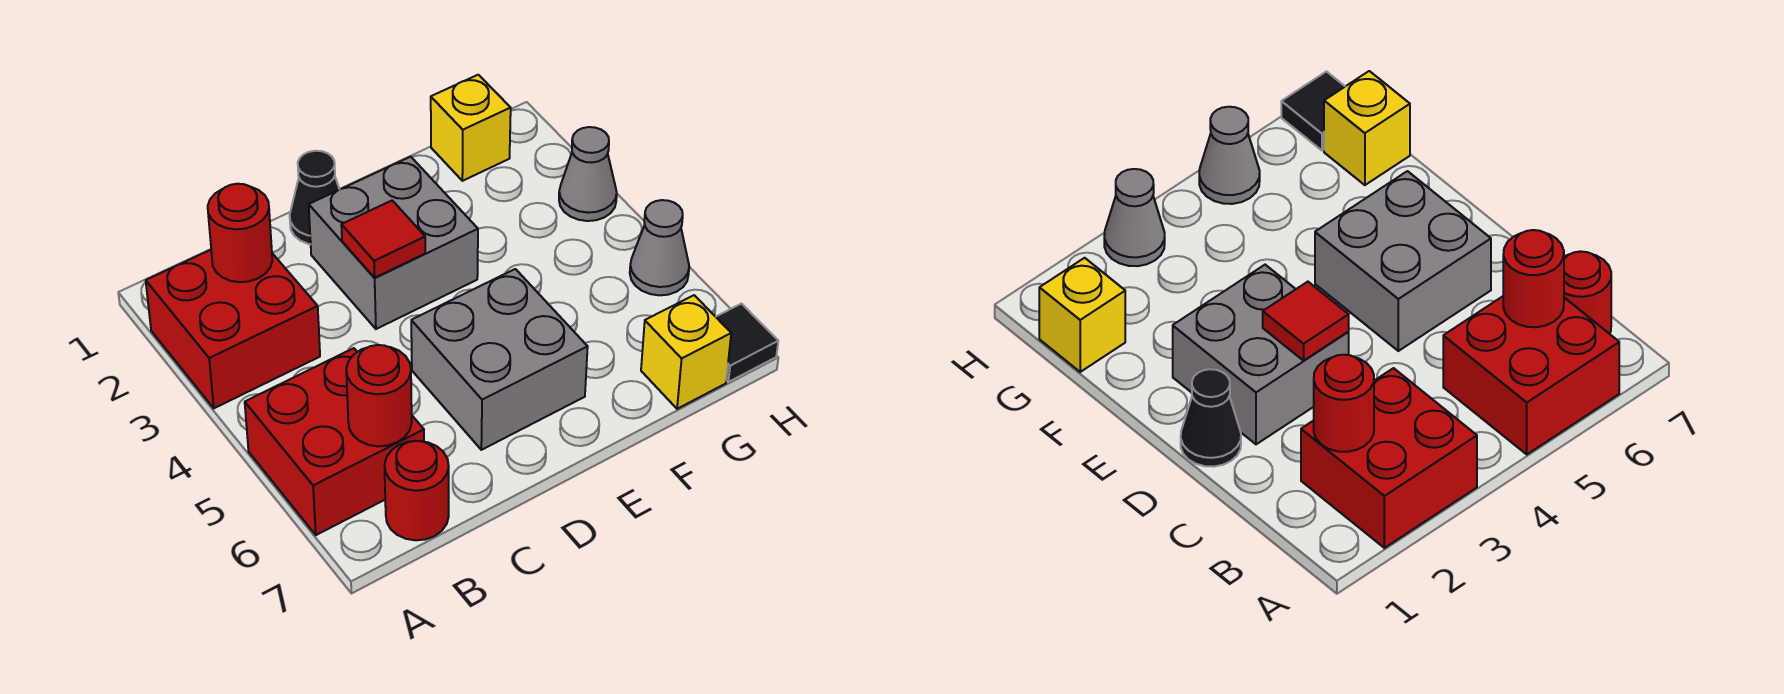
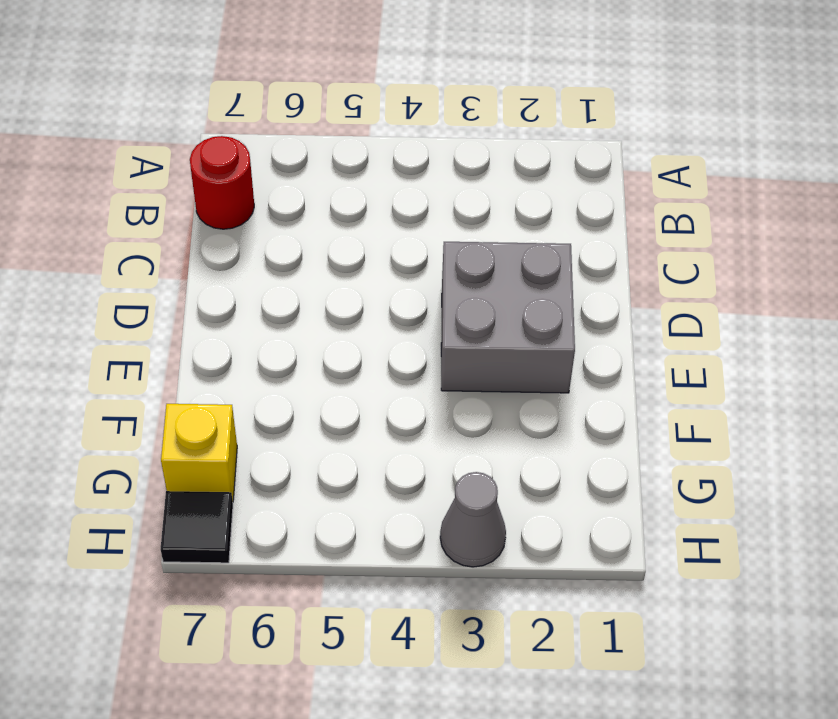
none -> red brick A2:B3 level 1
none -> red brick A5:B6 level 1
none -> black cone D1 level 1

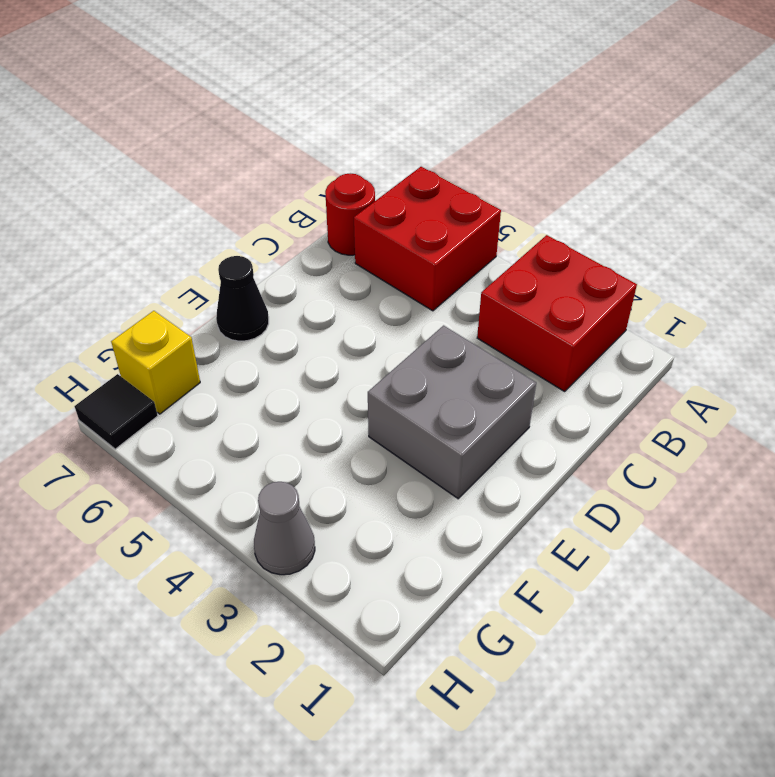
black cone E7 level 1 -> black cone D1 level 1
none -> grey brick D5:E6 level 1
none -> yellow brick G1 level 1
none -> grey cone H5 level 1

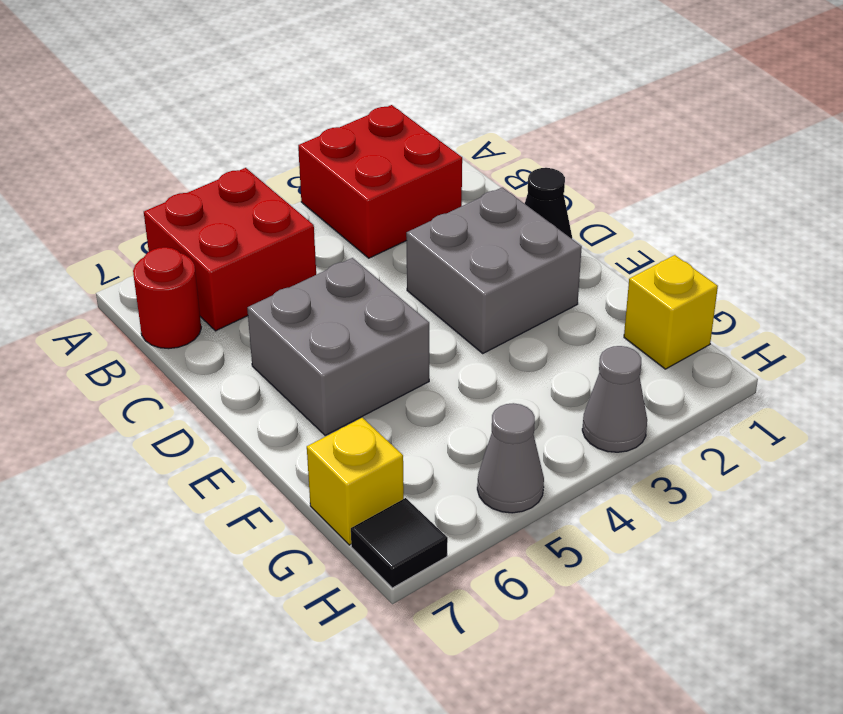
none -> red round brick B2 level 2
none -> red round brick B6 level 2
none -> red tile D3 level 2

